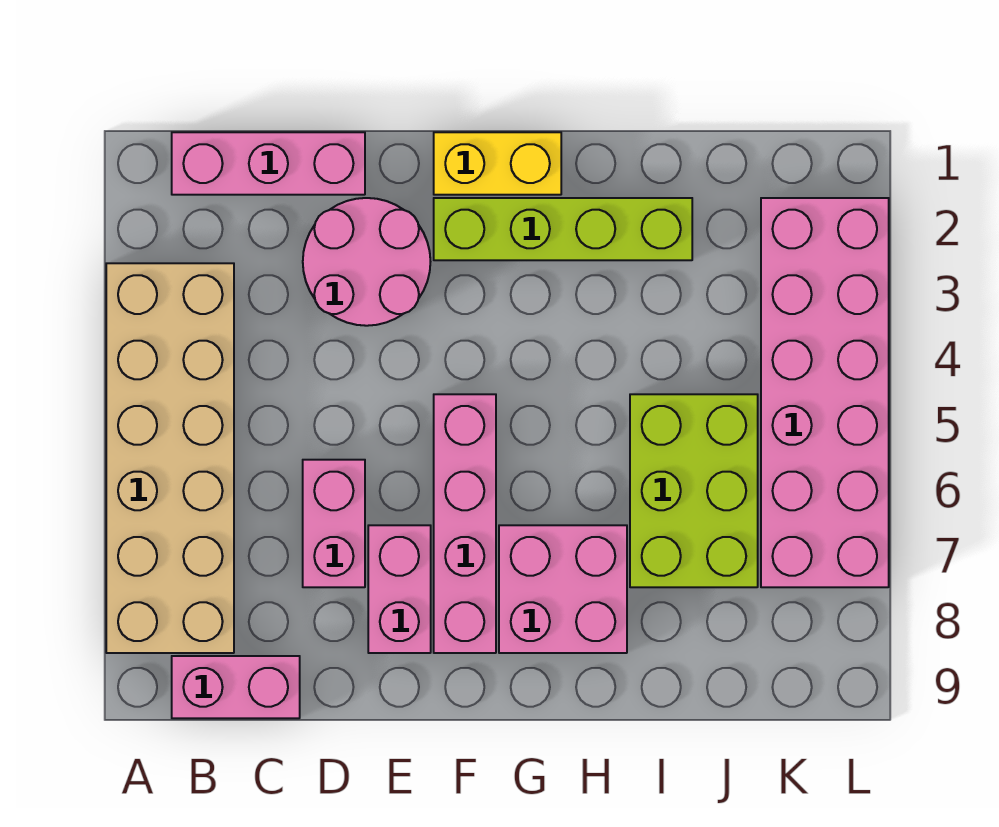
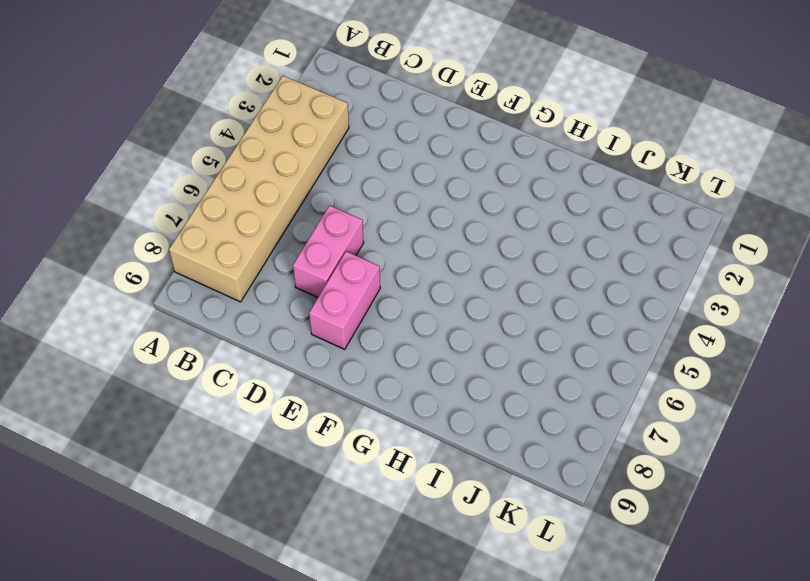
none -> pink brick B1:D1 level 1
none -> pink brick B9:C9 level 1
none -> pink round brick D2:E3 level 1

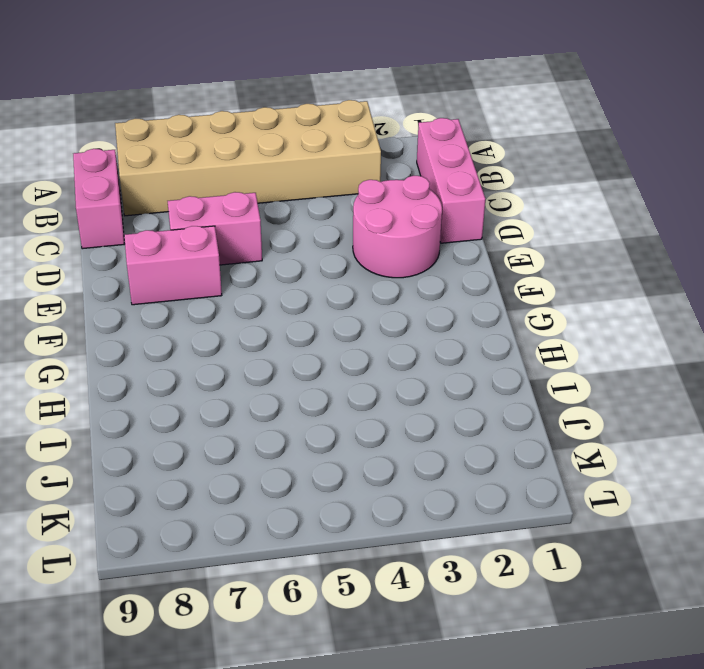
none -> yellow brick F1:G1 level 1
none -> lime brick F2:I2 level 1
none -> pink brick F5:F8 level 1

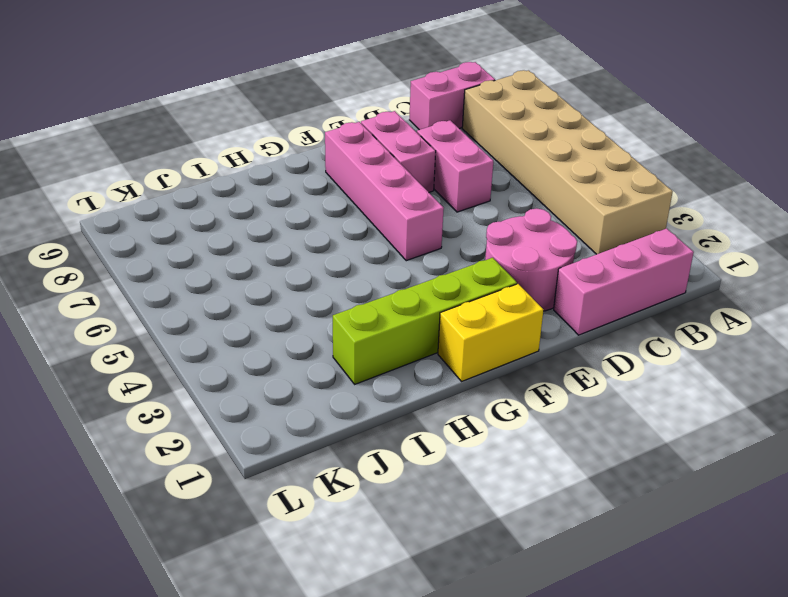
none -> pink brick G7:H8 level 1
none -> lime brick I5:J7 level 1
none -> pink brick K2:L7 level 1

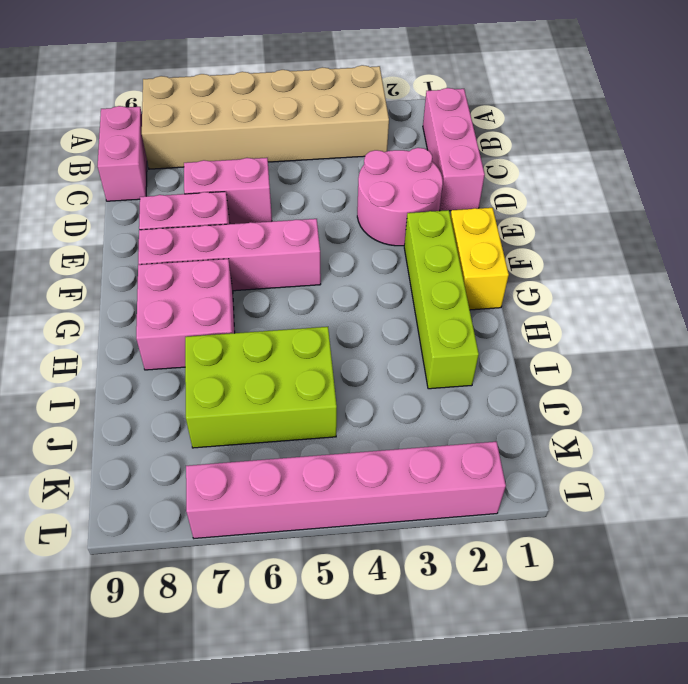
pink brick L2:L7 level 1 -> pink brick K2:L7 level 1

